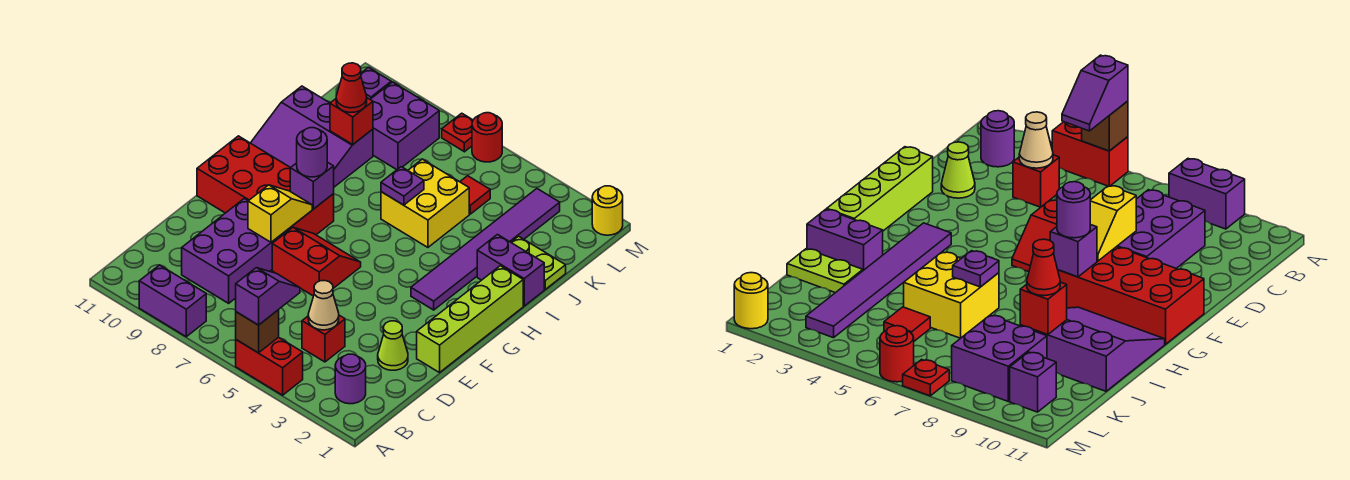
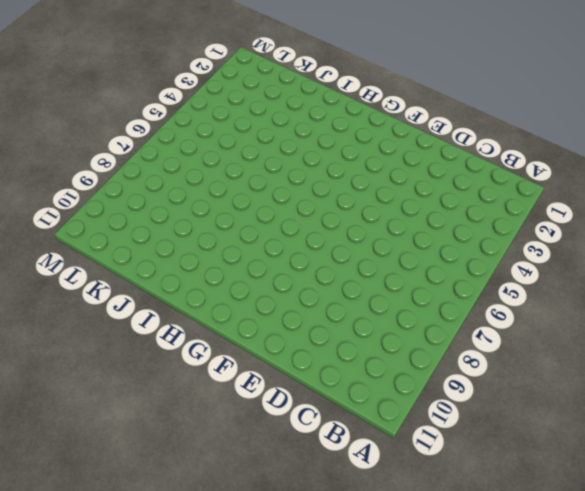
none -> red brick A4:A5 level 1
none -> purple brick A8:A9 level 1
none -> purple round brick B2 level 1

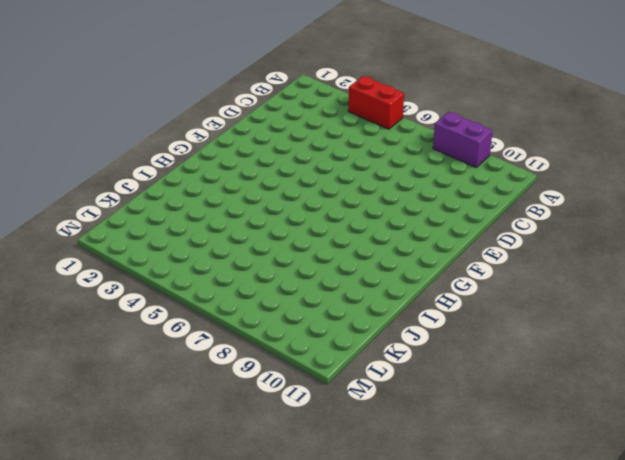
none -> purple round brick B2 level 1
none -> red brick C4 level 1
none -> purple brick C8:E9 level 1

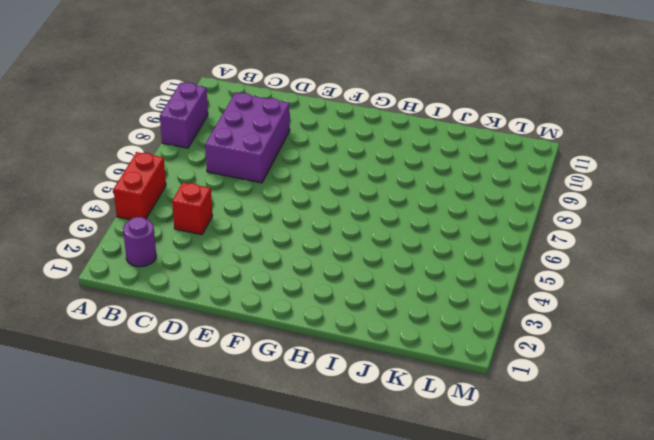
purple brick C7:D9 level 1 -> purple brick C8:E9 level 1
none -> lime cone D2 level 1
none -> lime brick E1:H1 level 1
none -> red slope E6:F7 level 1 top E

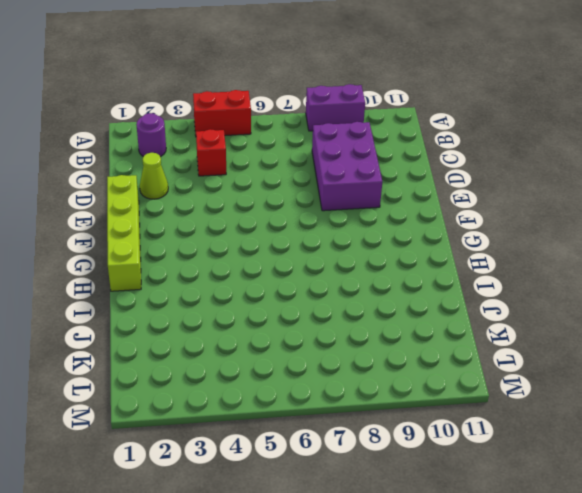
none -> red slope E6:F7 level 1 top E
none -> red brick F8:G11 level 1
none -> purple tile G3:L3 level 1

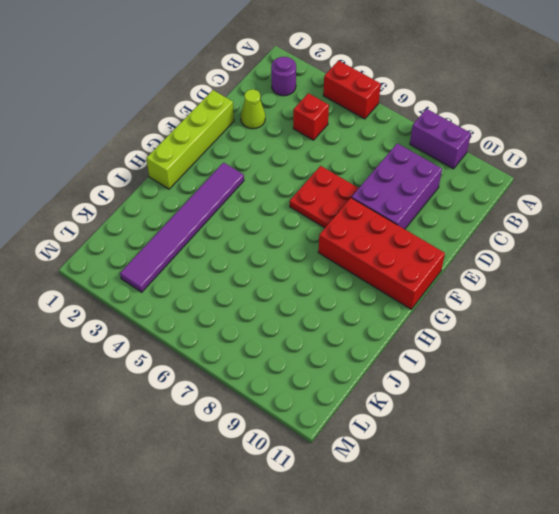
red plate E6:F7 level 1 -> red slope E6:F7 level 1 top E
none -> purple slope H9:J11 level 1 top J
none -> purple brick I1:I2 level 1
none -> yellow brick I5:J6 level 1

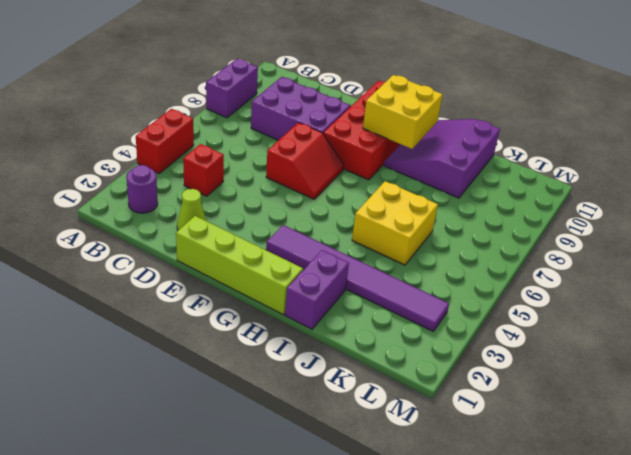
yellow brick G9:H10 level 2 -> none
none -> lime plate J1:J2 level 1
none -> red tile K5 level 1
none -> purple brick K8:L9 level 1

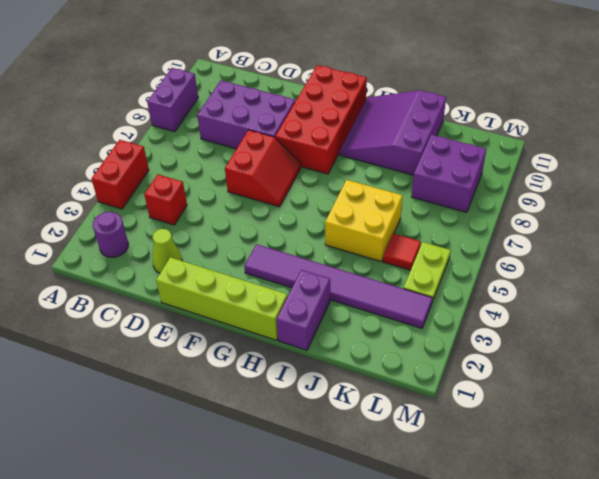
lime plate L4:L5 level 1 -> lime plate J1:J2 level 1
none -> purple brick L10 level 1
none -> yellow round brick M1 level 1
none -> red round brick M6 level 1

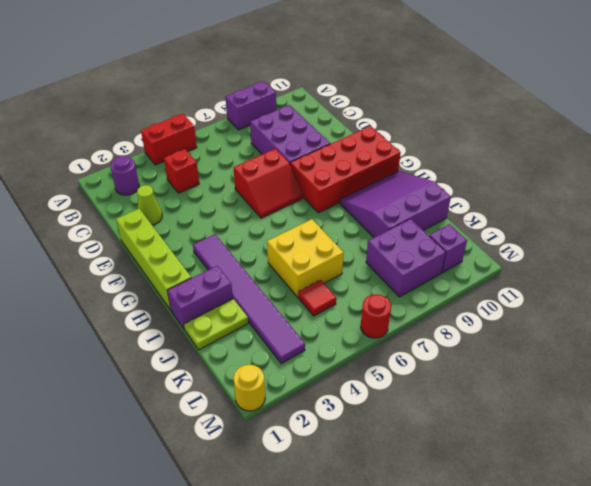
none -> red plate M7 level 1
none -> brown brick A5 level 2
none -> tan cone C4 level 2

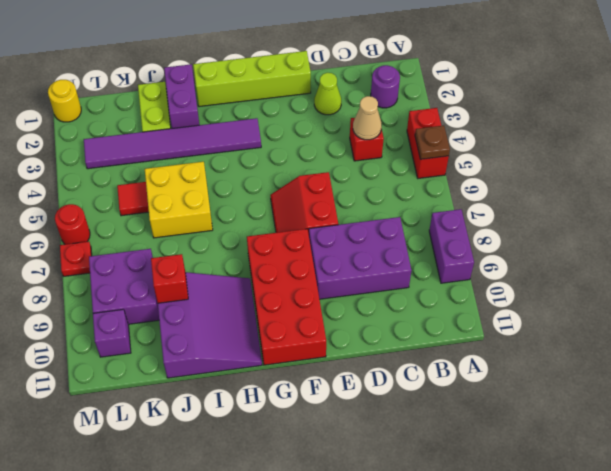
brown plate A5 level 2 -> brown brick A5 level 2
none -> yellow slope E8:F8 level 2 top E
none -> purple brick G8 level 2
none -> purple plate I6 level 2

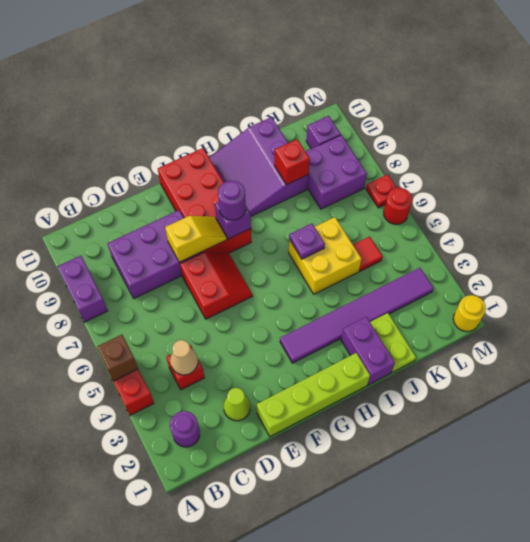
none -> purple slope A5:B5 level 3 top A
none -> red cone J9 level 3

